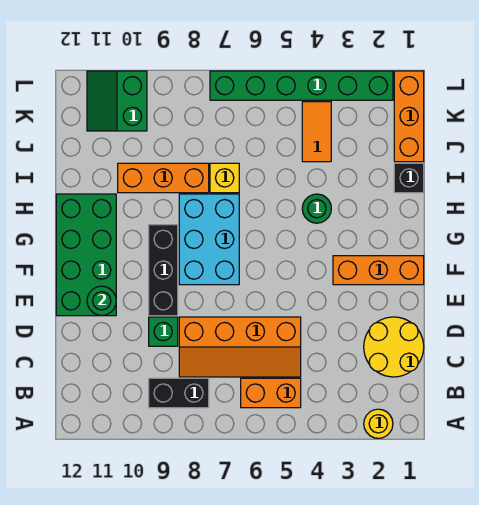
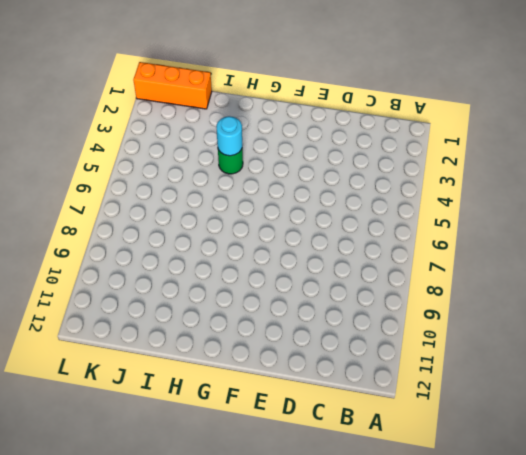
cyan round brick H4 level 2 -> none
none -> yellow round brick A2 level 1
none -> orange brick B5:B6 level 1
none -> black brick B8:B9 level 1

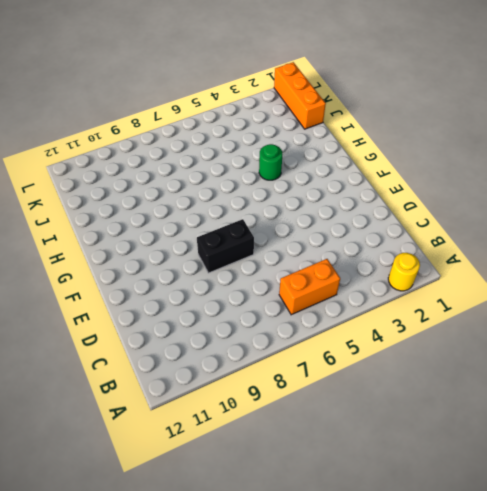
black brick E7:E8 level 1 -> black brick B8:B9 level 1
none -> yellow round brick C1:D2 level 1
none -> orange slope C5:D8 level 1 top D
none -> green brick D9 level 1

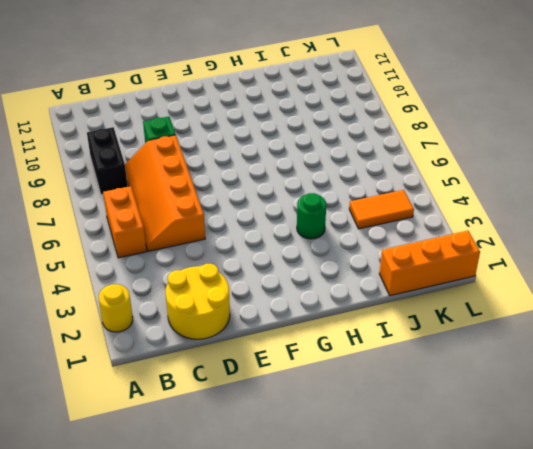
none -> black brick E9:G9 level 1
none -> green brick E11:H12 level 1
none -> orange brick F1:F3 level 1

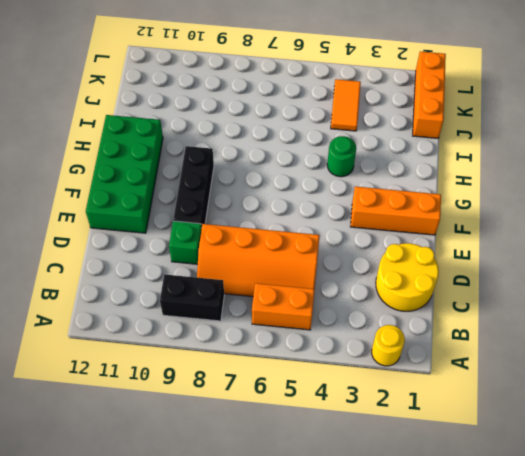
none -> cyan brick F7:H8 level 1
none -> black brick I1 level 1
none -> yellow brick I7 level 1

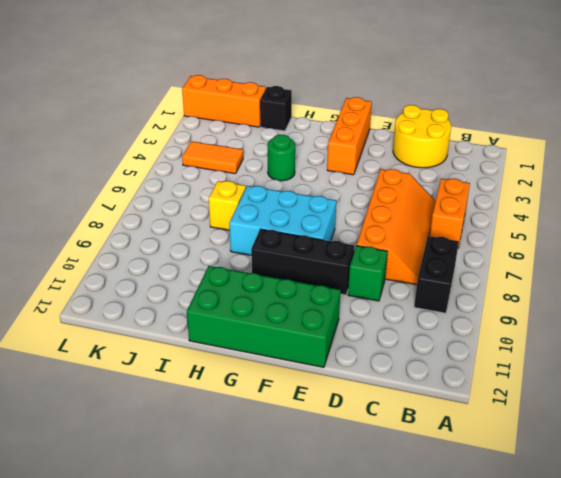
none -> yellow round brick A2 level 1
none -> orange brick I8:I10 level 1
none -> green slope K10:L11 level 1 top 10

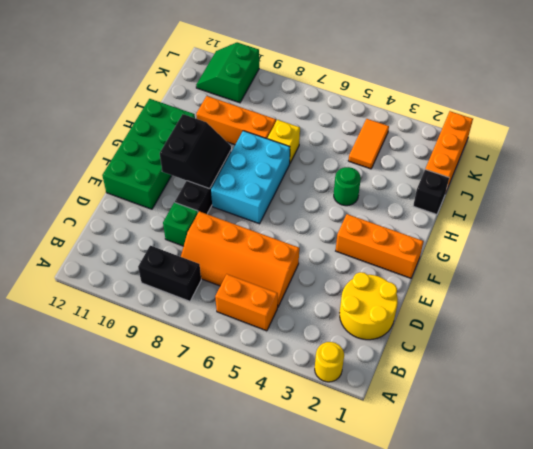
black slope F9:G10 level 2 top 10 -> none
none -> green brick L2:L7 level 1
none -> green round brick E11 level 2

